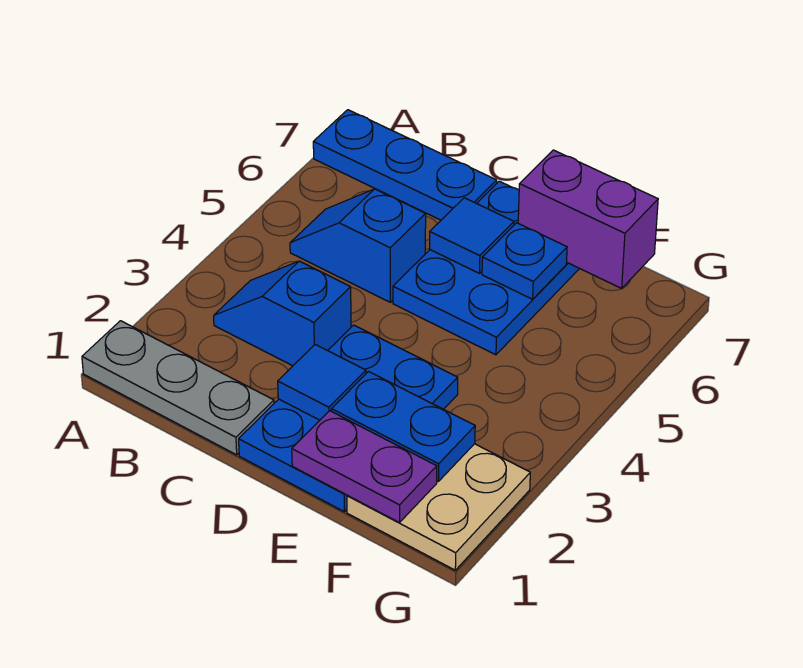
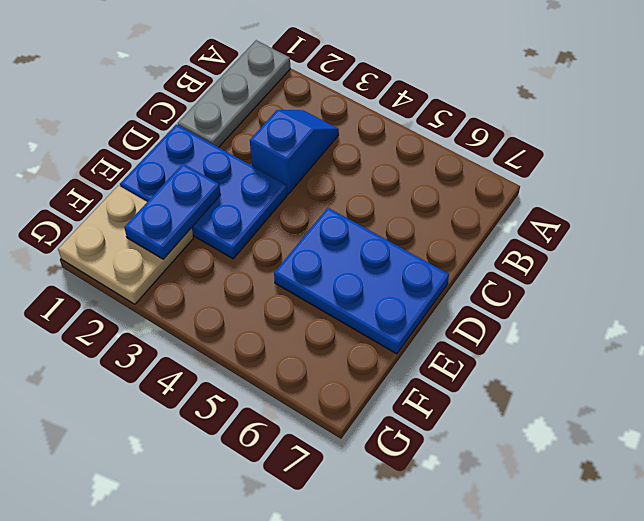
none -> blue plate A7:C7 level 1
none -> blue slope B5:C5 level 1 top C
none -> blue tile D2 level 2

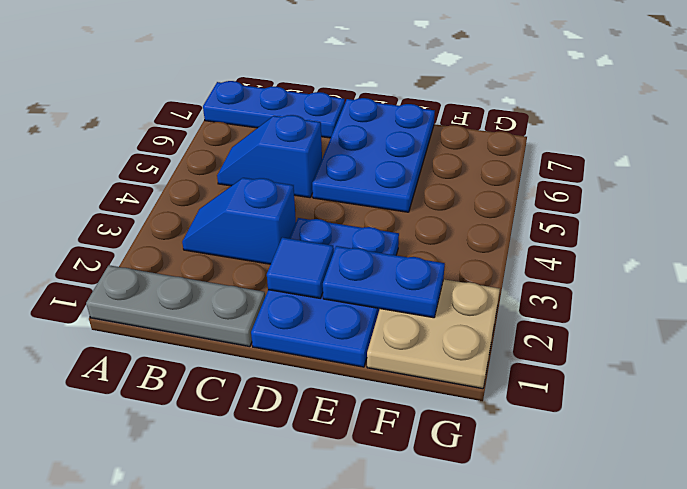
none -> blue tile D6 level 2
none -> purple plate E1:F1 level 2
none -> blue plate E6 level 2

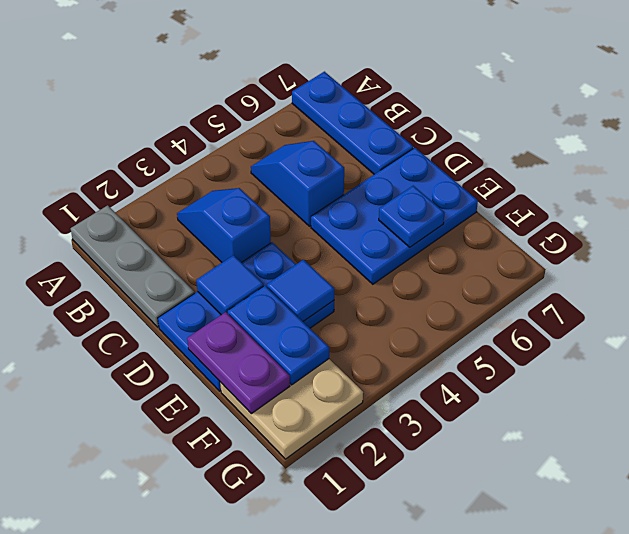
blue tile E3 level 2 -> blue tile D6 level 2
none -> purple brick E7:F7 level 2

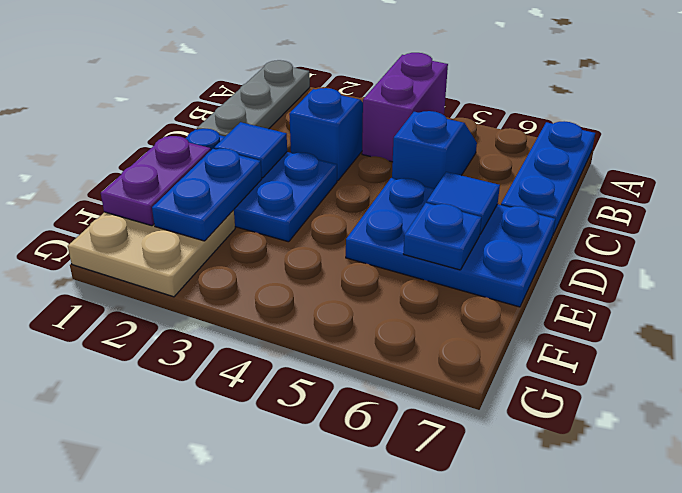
purple brick A4:B4 level 1 -> purple brick E7:F7 level 2

